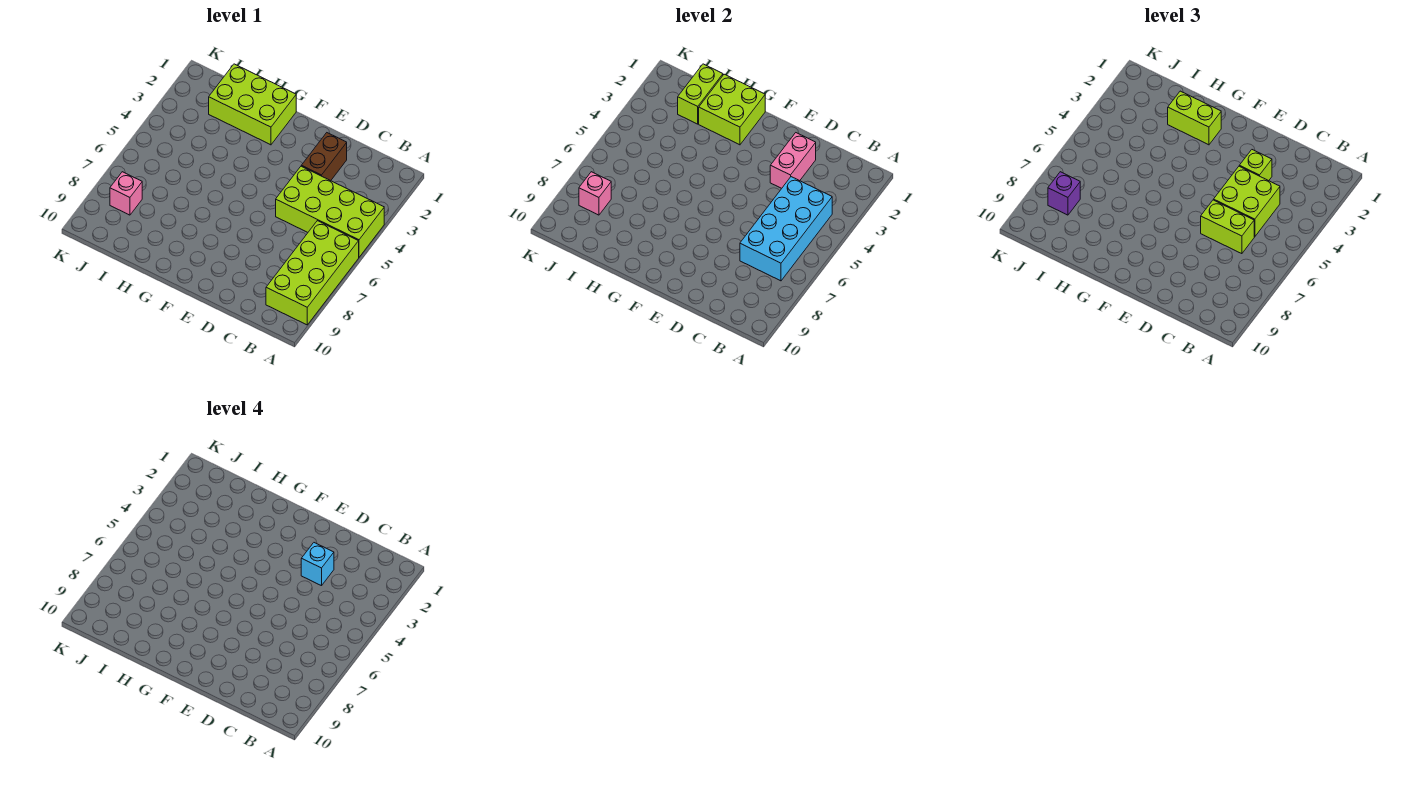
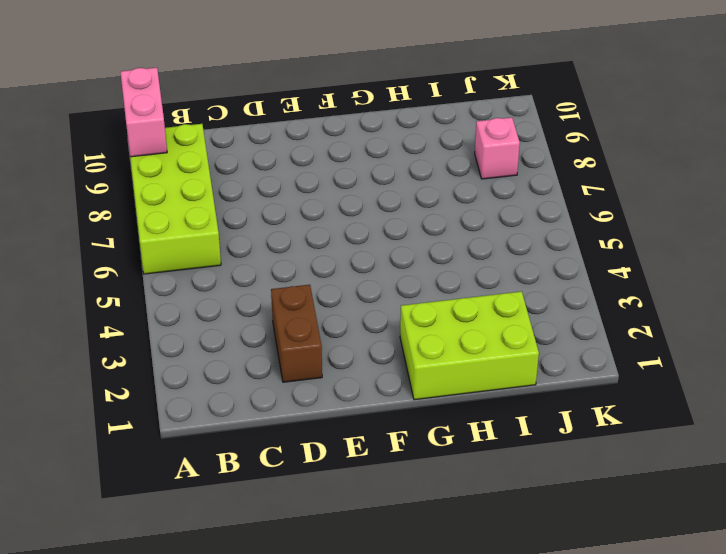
pink brick A9:A10 level 2 -> pink brick D2:D3 level 2
none -> lime brick A4:D5 level 1
none -> cyan brick B4:C7 level 2
none -> lime brick G1:H2 level 2

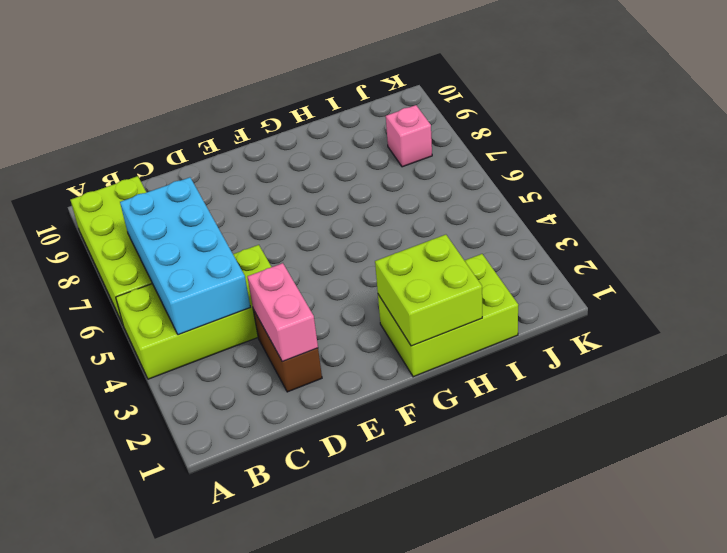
none -> lime brick I1:I2 level 2
none -> pink brick J8 level 2
none -> lime brick C4:D5 level 3

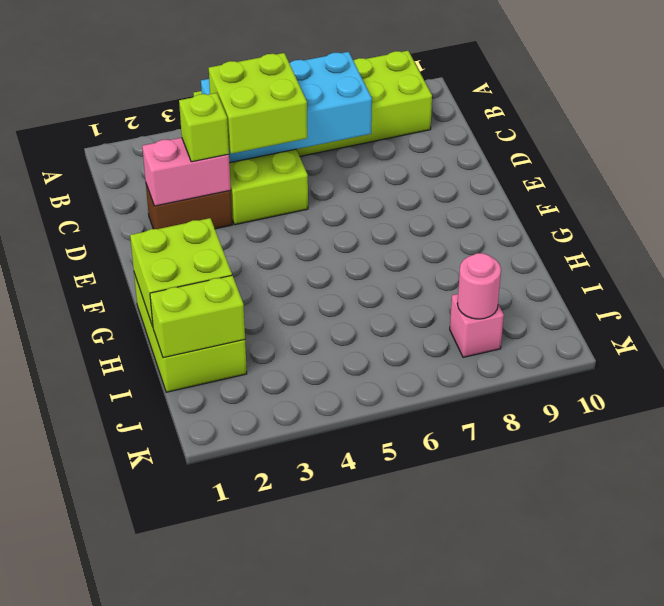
pink round brick J8 level 2 -> pink brick J8 level 2
none -> lime brick C6:D6 level 3
none -> lime brick G2:H2 level 3
none -> purple brick J8 level 3

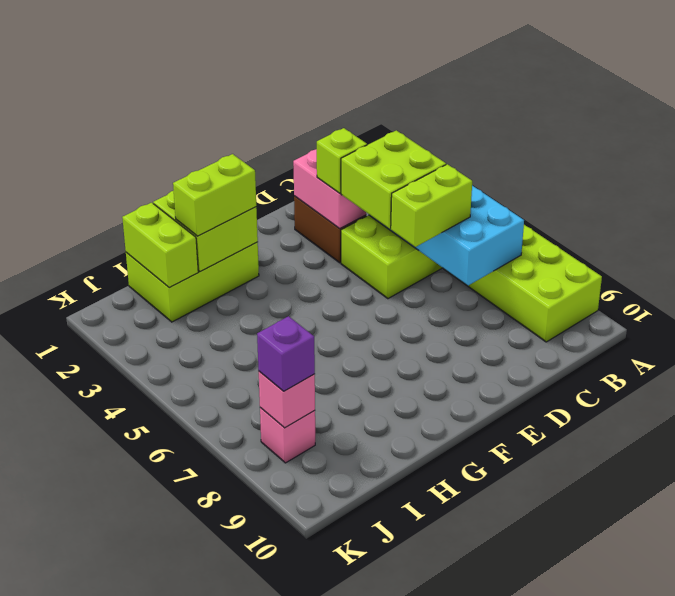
none -> cyan brick D3 level 4

